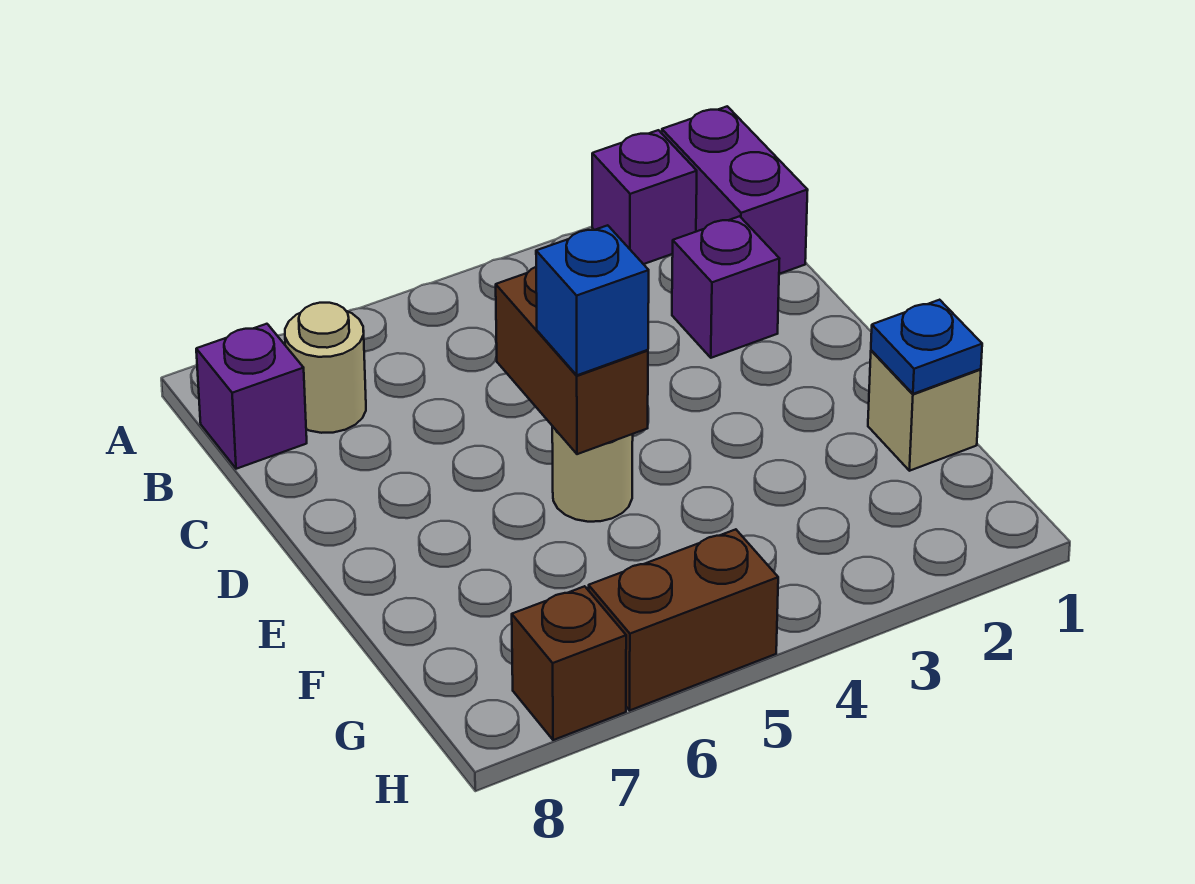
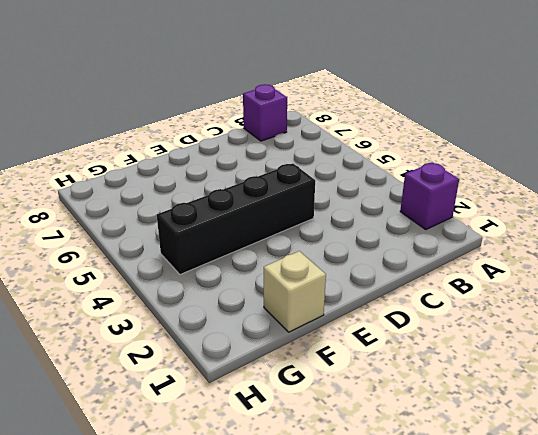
black brick D4:G4 level 1 -> none
none -> purple brick A1:B1 level 1
none -> tan round brick B7 level 1
none -> purple brick C2 level 1

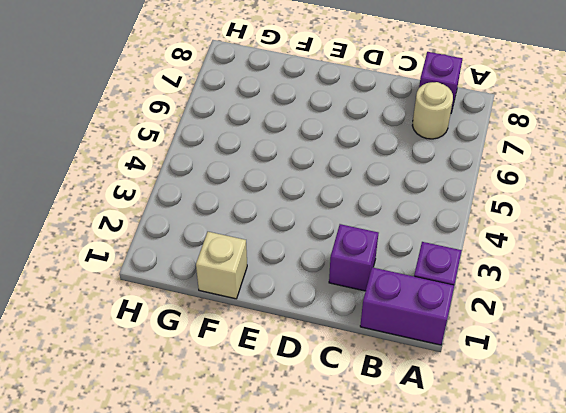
none -> tan round brick E5 level 1
none -> brown brick H5:H6 level 1
none -> brown brick H7 level 1

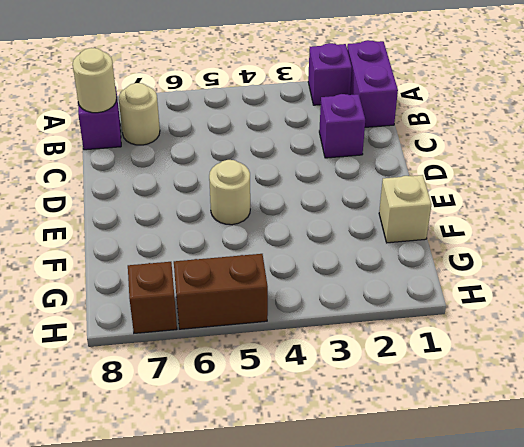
tan round brick B8 level 2 -> none
none -> brown brick D5:E5 level 2
none -> blue plate F1 level 2
none -> blue brick E5 level 3

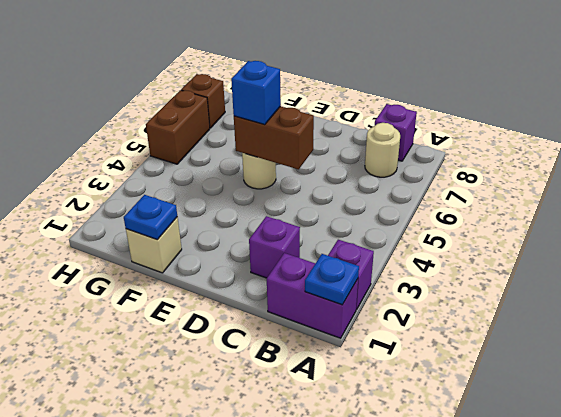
blue plate A1 level 2 -> none

